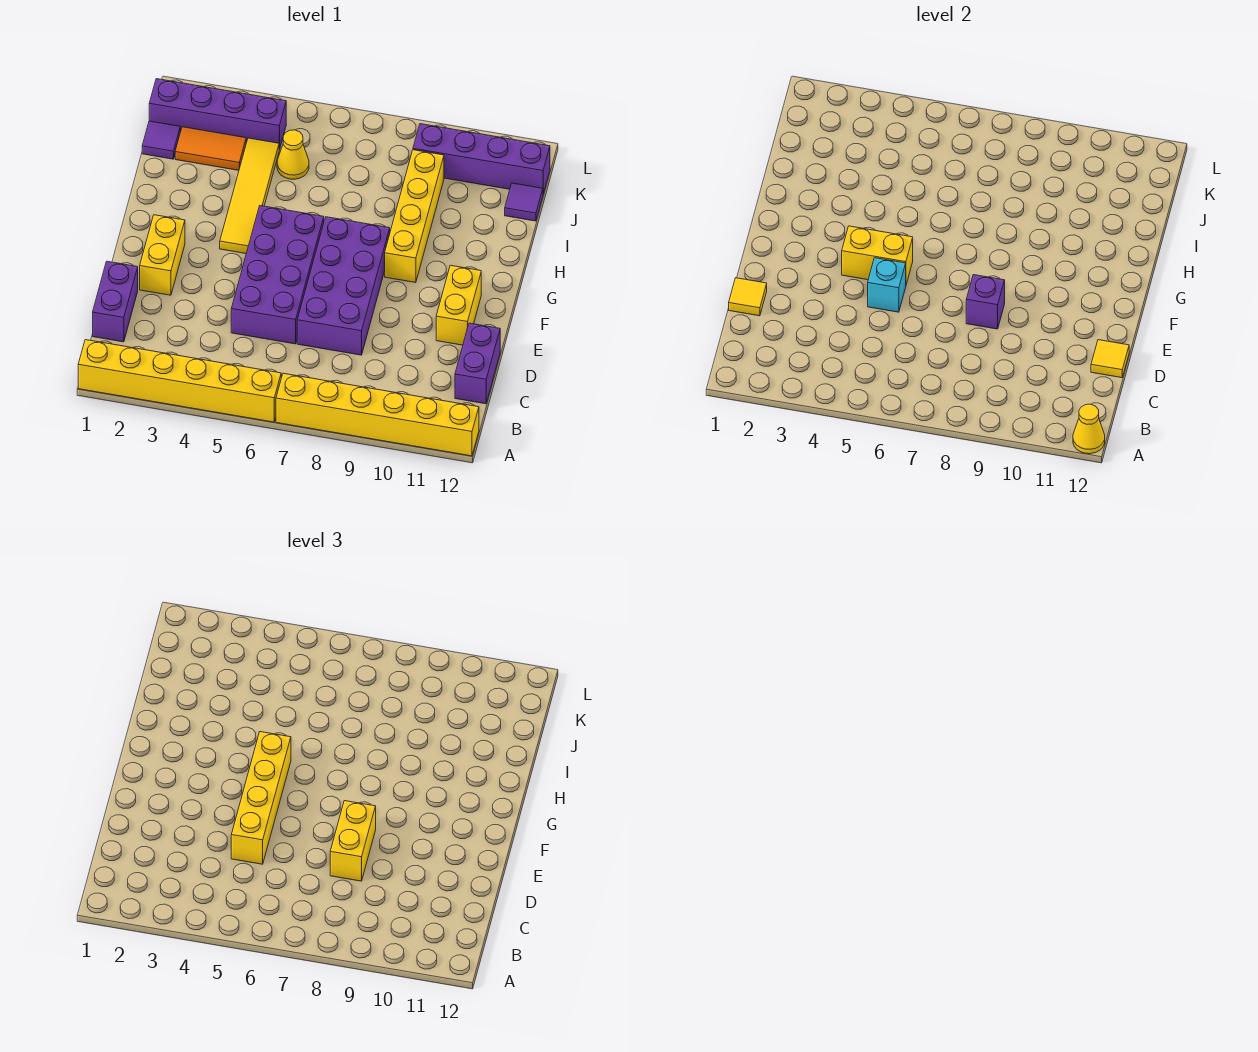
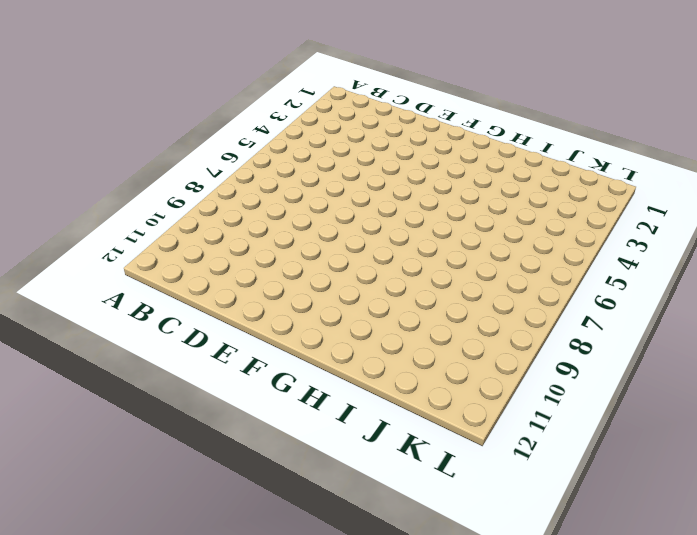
none -> yellow brick A1:A6 level 1
none -> yellow brick A7:A12 level 1
none -> purple brick C1:D1 level 1

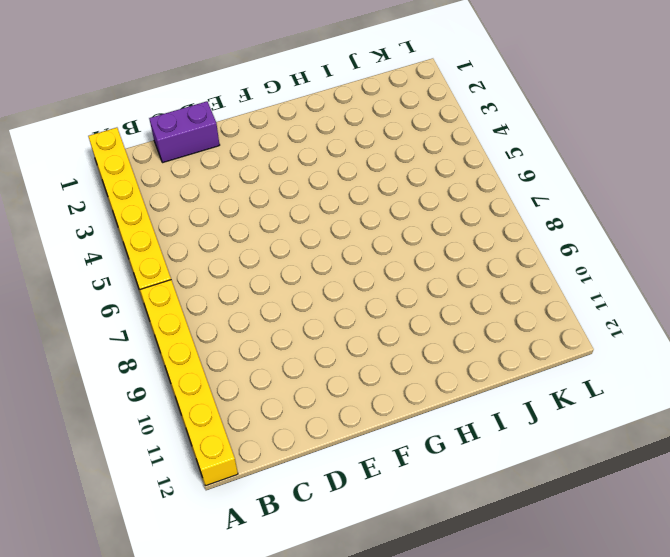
none -> purple brick C12:D12 level 1
none -> purple brick D5:G6 level 1
none -> purple brick D7:G8 level 1

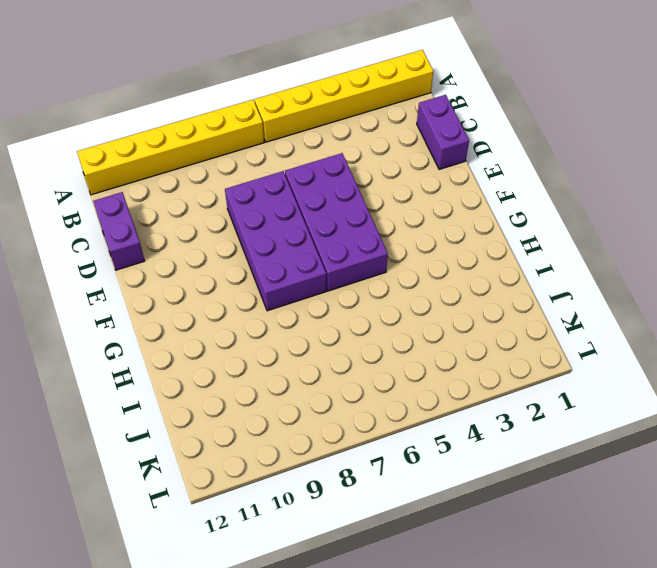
none -> yellow brick E2:F2 level 1
none -> yellow brick E11:F11 level 1
none -> yellow tile G4:J4 level 1

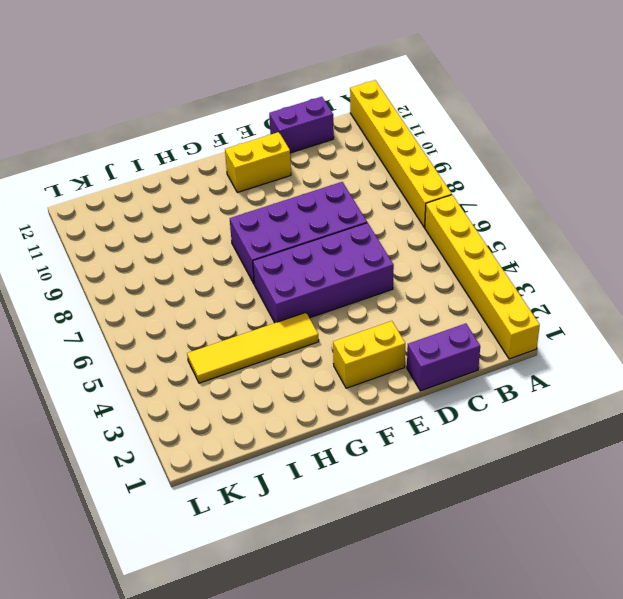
none -> yellow brick G9:J9 level 1
none -> purple tile J1 level 1
none -> orange tile J2:J3 level 1

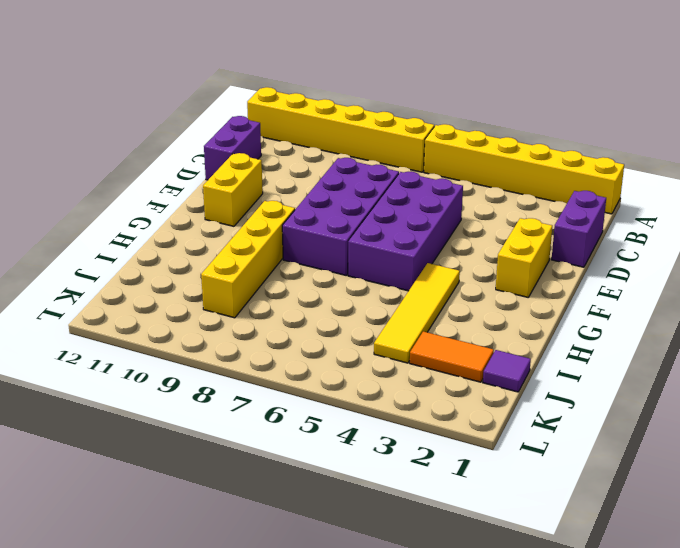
none -> yellow cone J5 level 1
none -> purple tile J12 level 1
none -> purple brick K1:K4 level 1

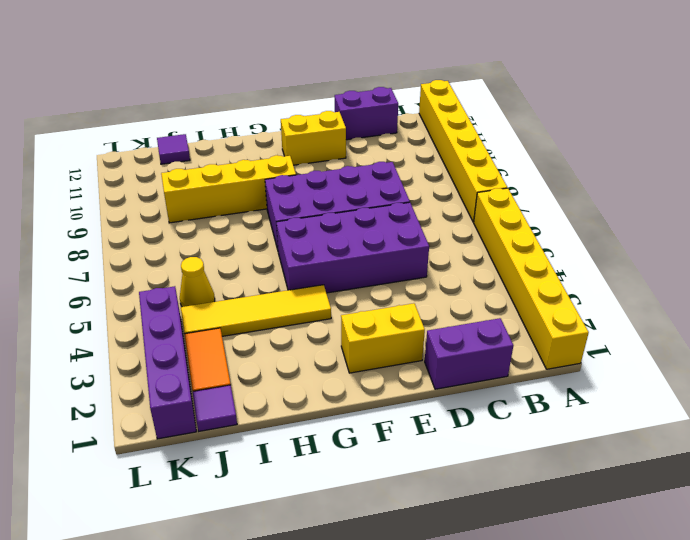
none -> purple brick K9:K12 level 1
none -> yellow cone A12 level 2
none -> yellow tile D1 level 2

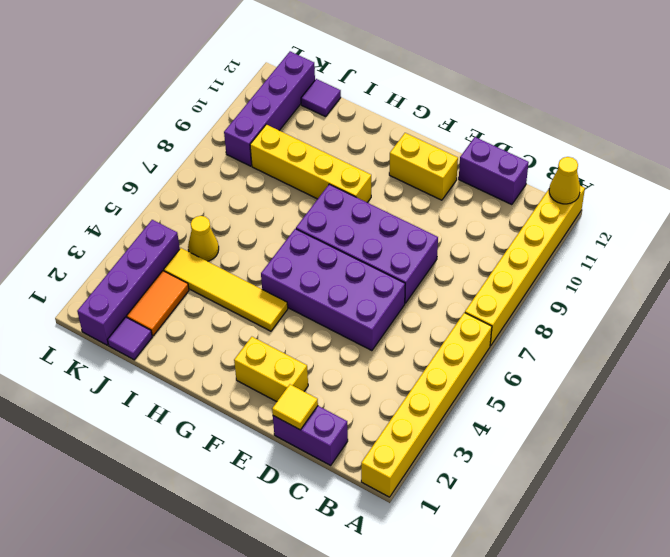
none -> yellow tile D12 level 2
none -> cyan brick E5 level 2
none -> purple brick E8 level 2

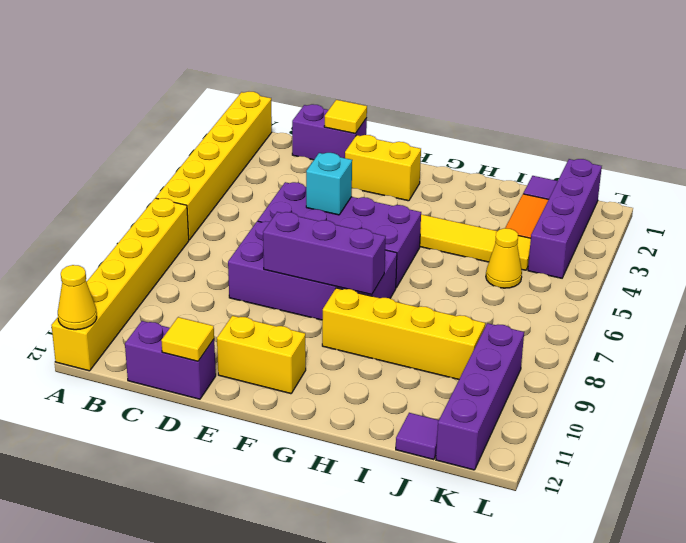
purple brick E8:G8 level 2 -> purple brick E8 level 2
none -> yellow brick F4:F5 level 2
none -> yellow brick D5:G5 level 3
none -> yellow brick D8:E8 level 3

